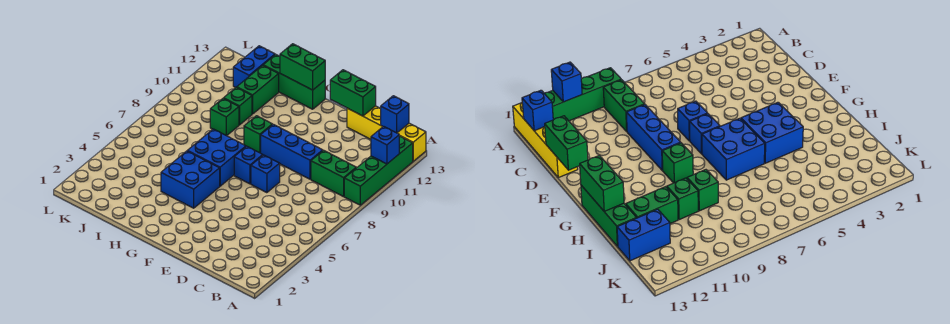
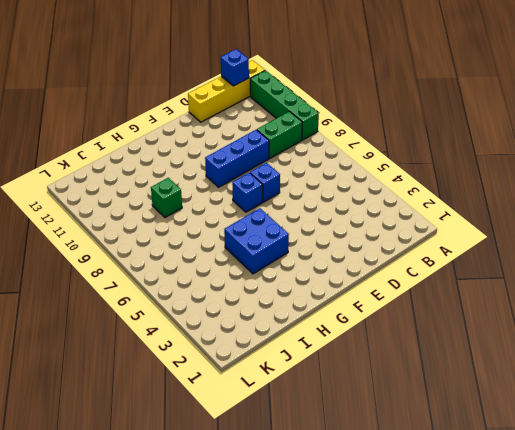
none -> blue brick G6:H7 level 1
none -> green brick G9 level 1
none -> green brick G13:I13 level 1

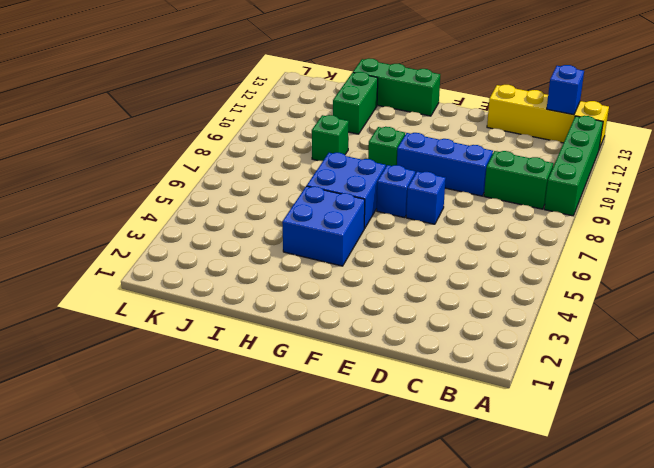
none -> green brick I10 level 1
none -> blue brick J12:J13 level 1
none -> blue brick A11 level 2

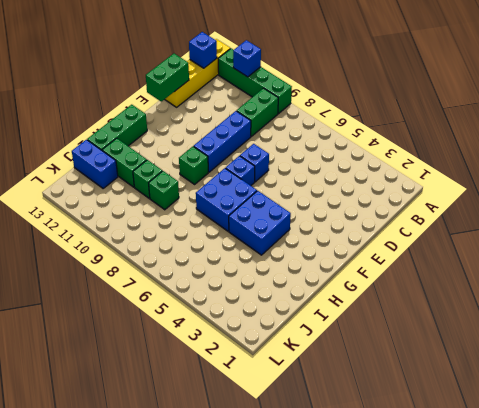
none -> green brick G13:H13 level 2

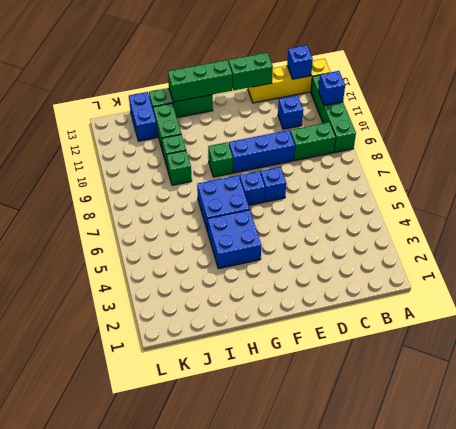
blue brick C11 level 1 -> none
green brick F13:H13 level 2 -> green brick G13:H13 level 2

